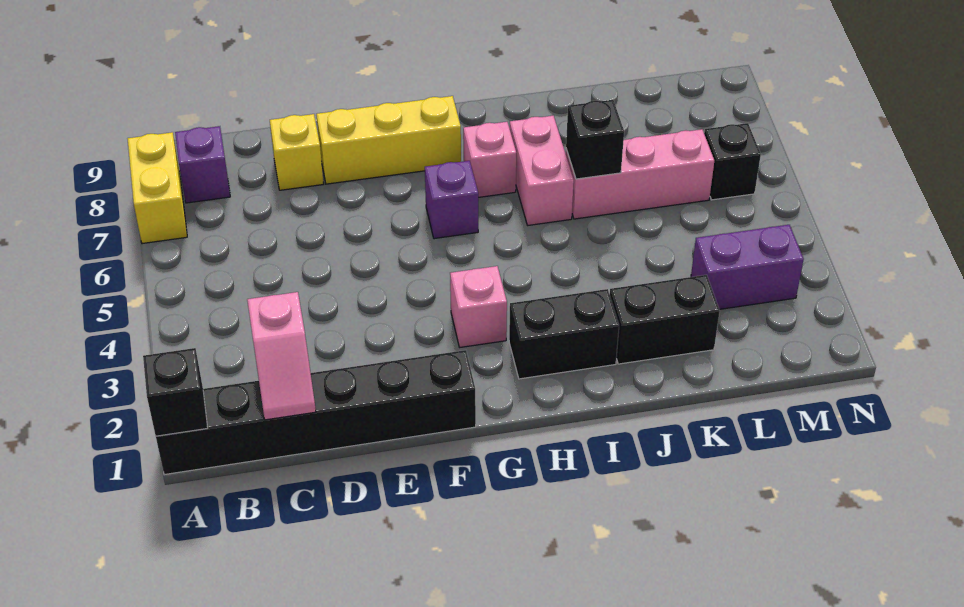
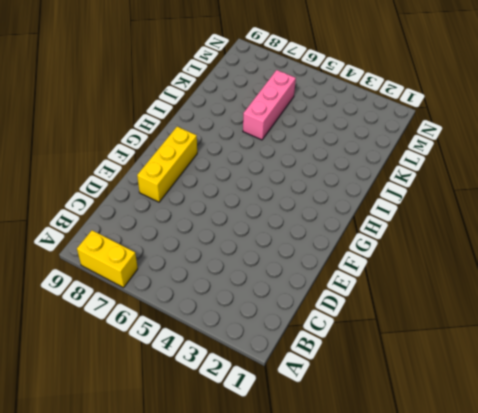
none -> black brick A1:F1 level 1
none -> purple brick B8 level 1
none -> yellow brick D8 level 1

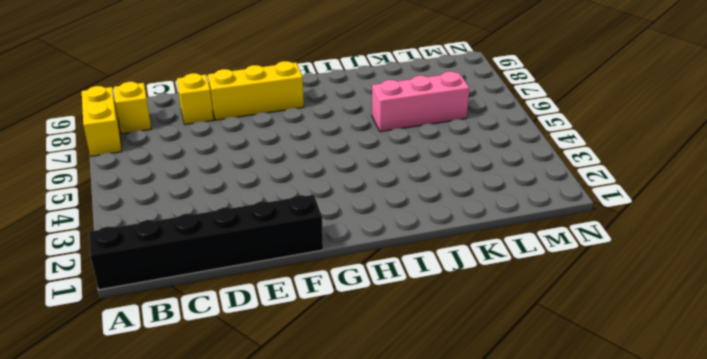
yellow brick B8 level 1 -> purple brick B8 level 1
none -> pink brick G3 level 1
none -> purple brick G6 level 1
none -> black brick H2:I2 level 1

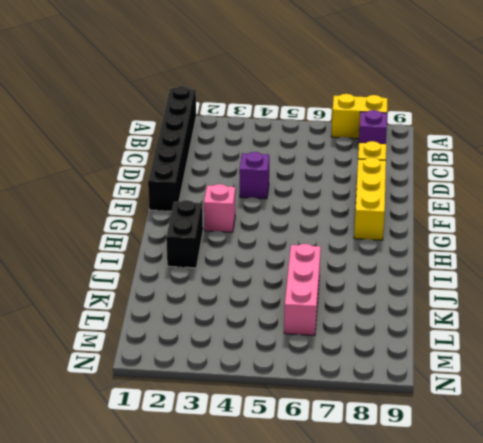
purple brick E4 level 1 -> purple brick G6 level 1
none -> pink brick H7 level 1
none -> pink brick I6:I7 level 1
none -> black brick J2:K2 level 1

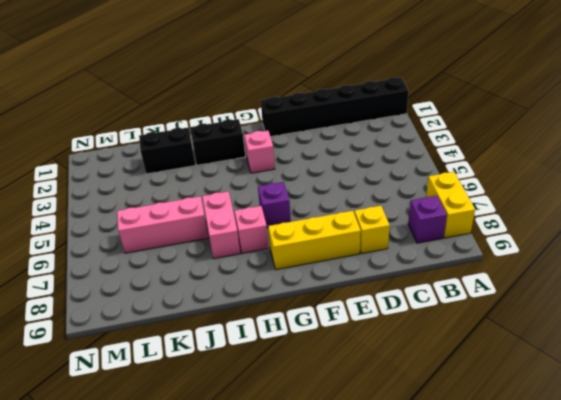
none -> purple brick L3:M3 level 1
none -> black brick M6 level 1
none -> black brick A1 level 2

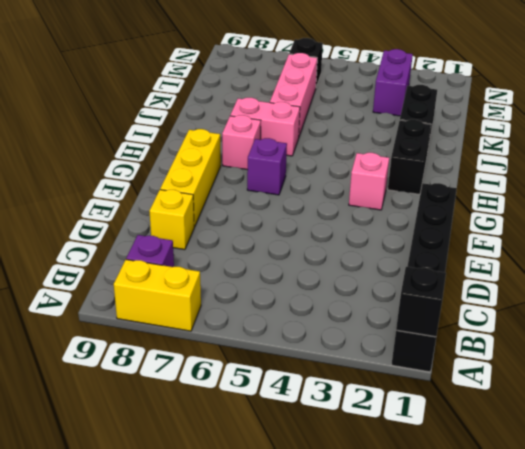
none -> pink slope C1:C2 level 2 top 2
none -> black brick J6 level 2

